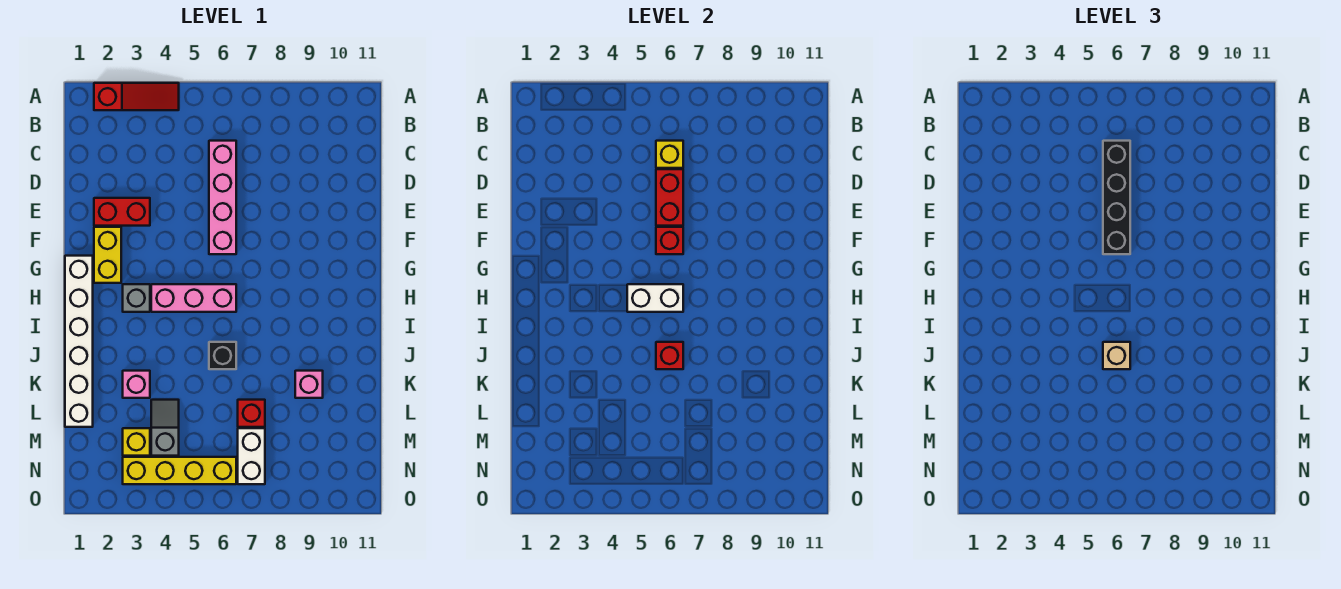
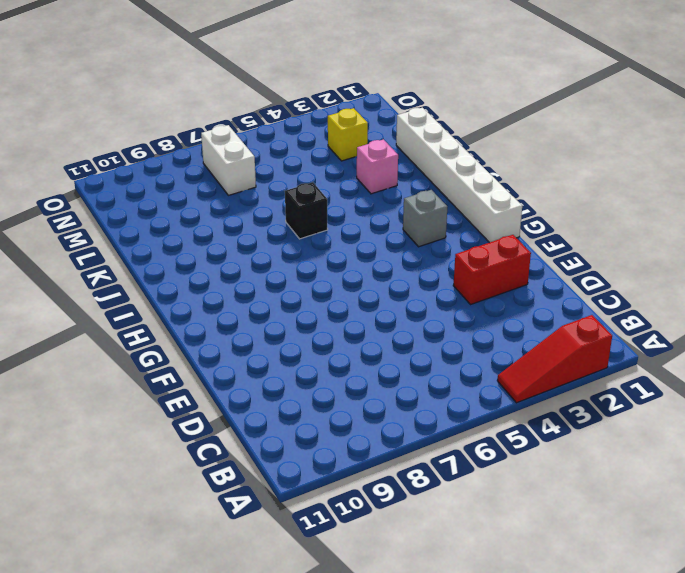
none -> pink brick C6:F6 level 1
none -> yellow brick F2:G2 level 1
none -> pink brick H4:H6 level 1

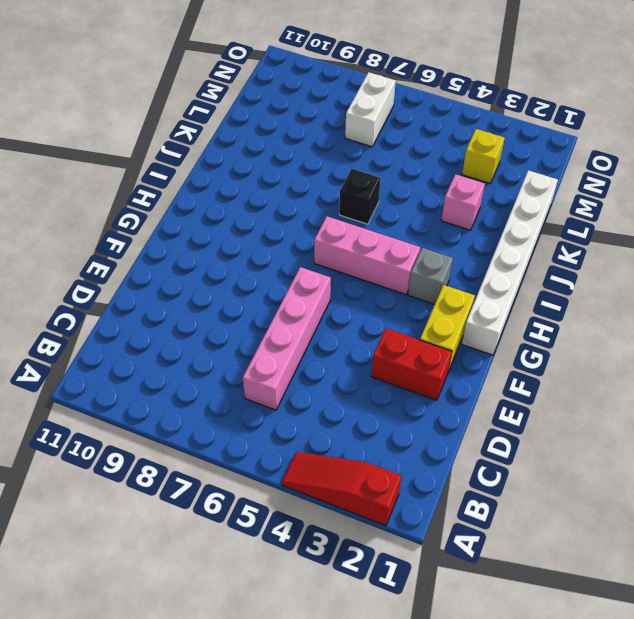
none -> pink brick K9 level 1
none -> grey slope L4:M4 level 1 top M
none -> red brick L7 level 1

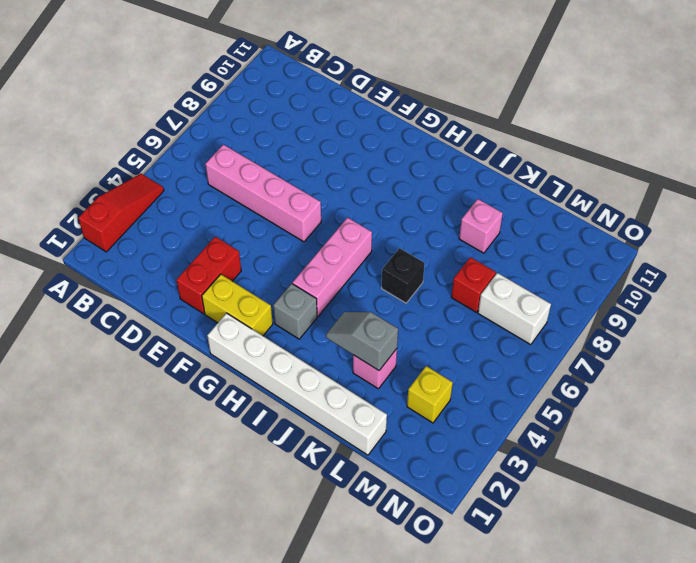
grey slope J3:K3 level 2 top K -> grey slope L4:M4 level 1 top M
none -> yellow brick N3:N6 level 1
none -> yellow brick C6 level 2
none -> red brick D6:E6 level 2

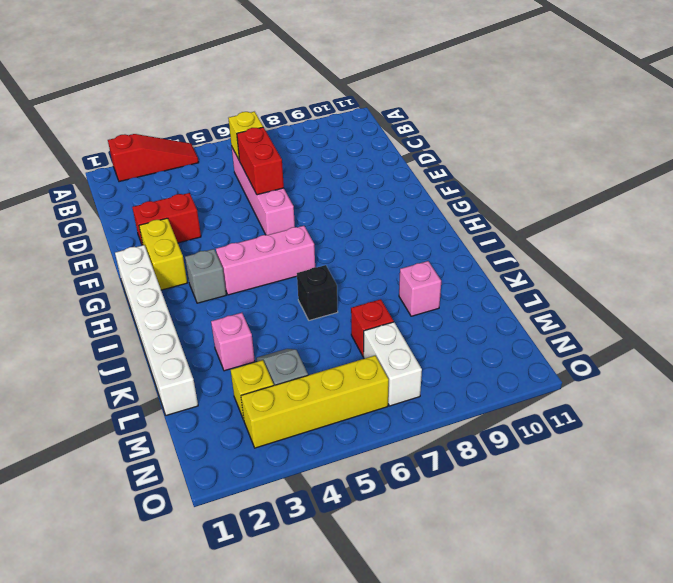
none -> red brick F6 level 2
none -> white brick H5:H6 level 2
none -> red brick J6 level 2

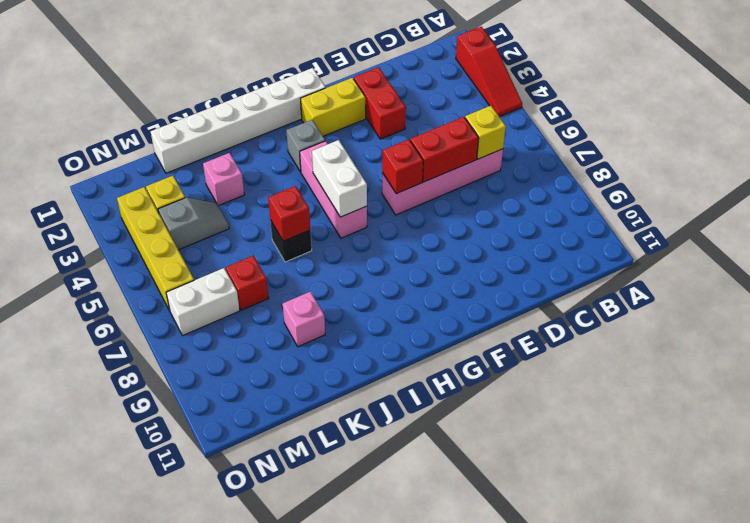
none -> black brick C6:F6 level 3
none -> tan brick J6 level 3

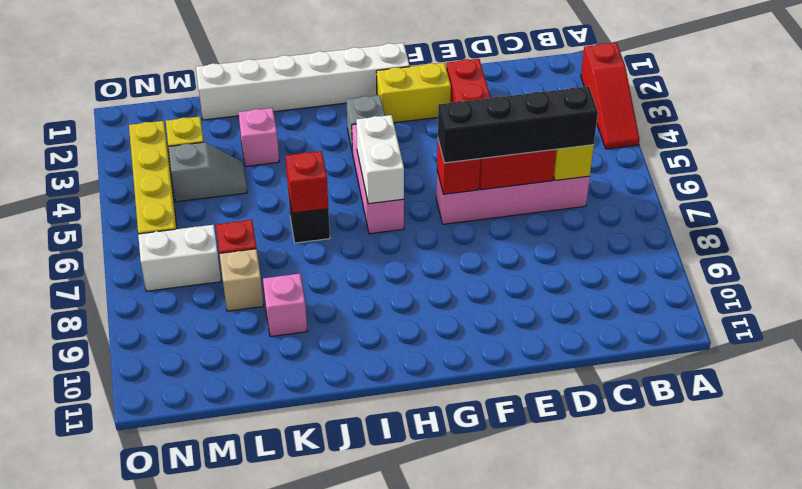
tan brick L8 level 1 -> tan brick J6 level 3

